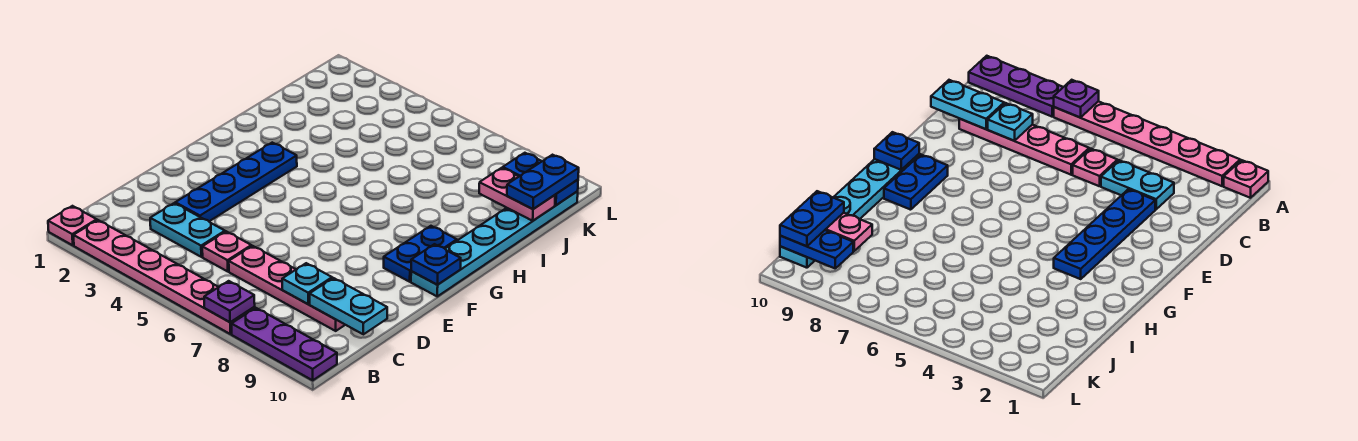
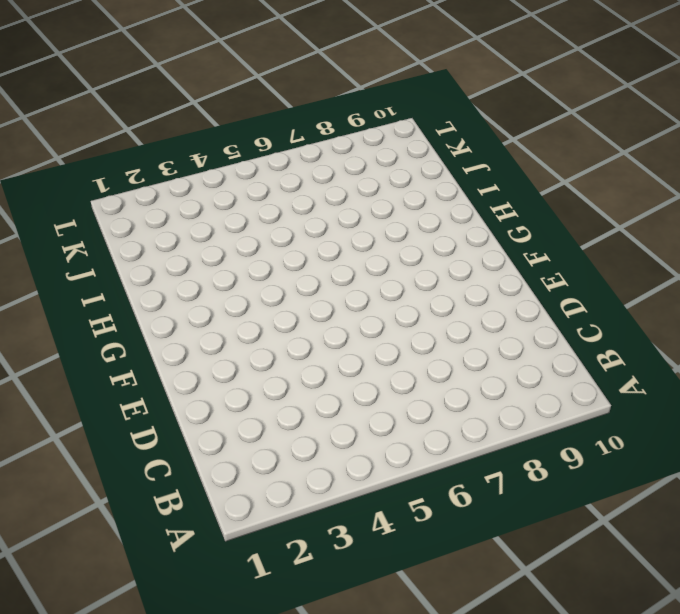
none -> pink plate A1 level 1
none -> pink plate A2:A7 level 1
none -> purple plate A8:A10 level 1

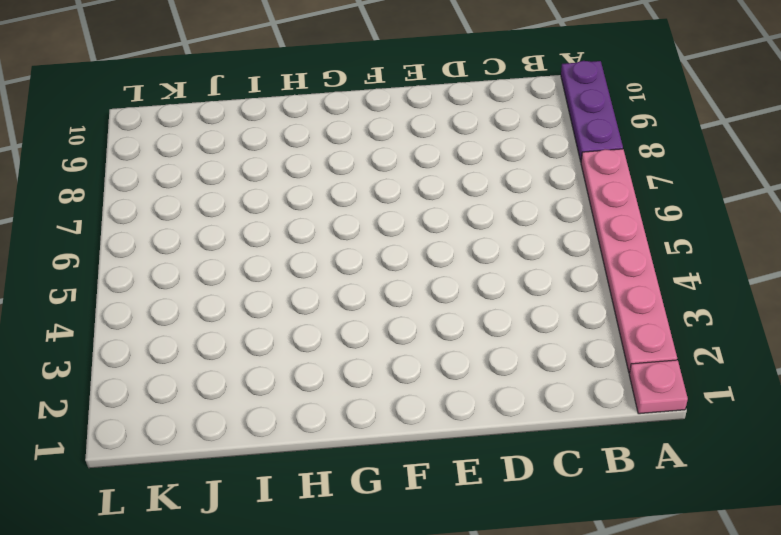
none -> cyan plate C3:C4 level 1
none -> pink plate C5 level 1
none -> pink plate C6:C9 level 1

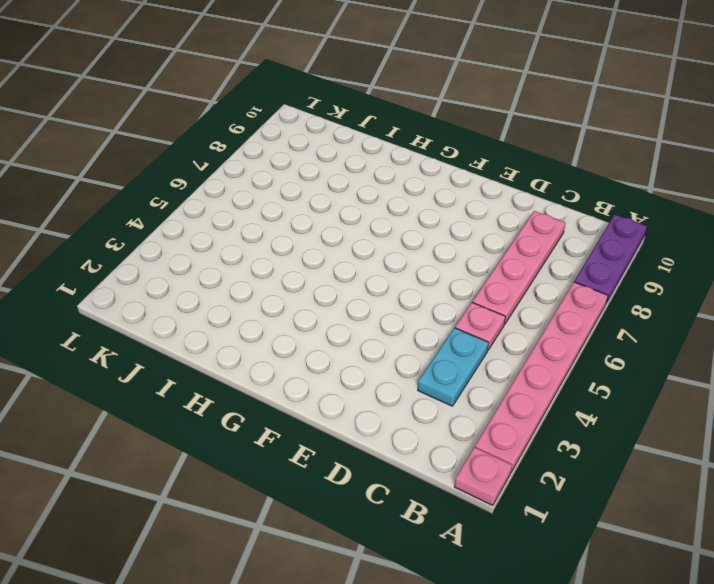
none -> blue plate D3:G3 level 1
none -> blue plate F9:G9 level 1
none -> cyan plate F10:K10 level 1

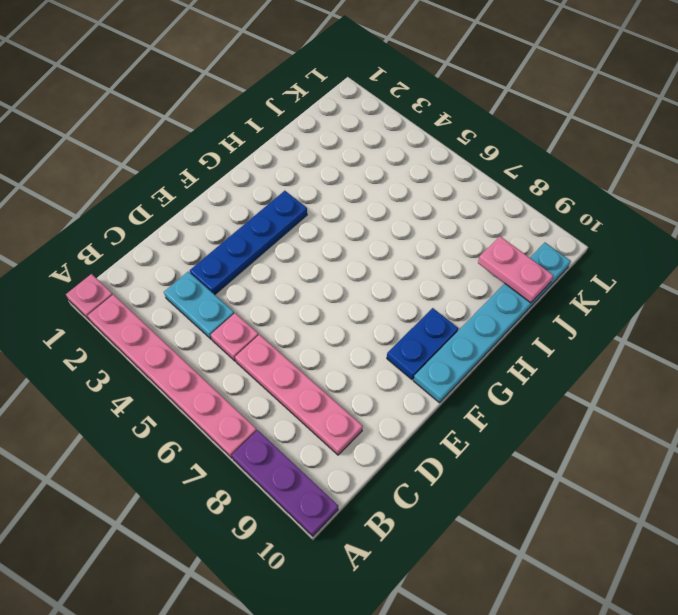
none -> purple plate A7 level 2
none -> cyan plate C8 level 2
none -> cyan plate C9:C10 level 2

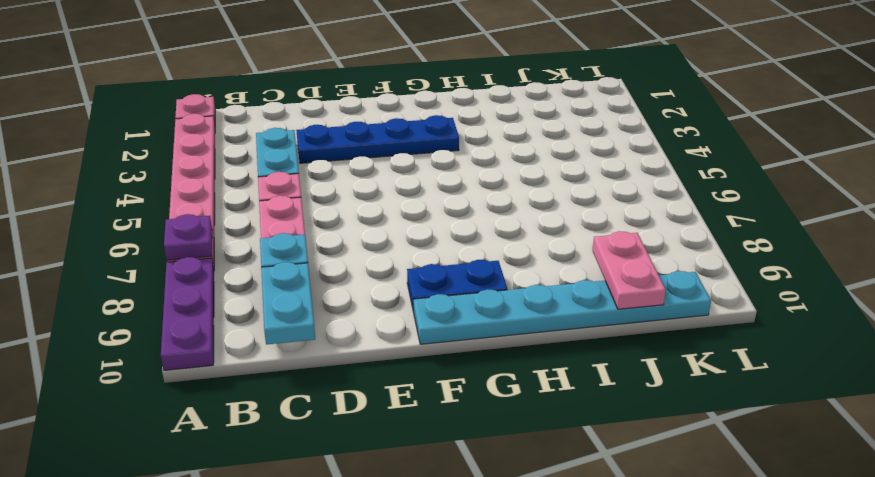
none -> blue plate F10 level 2
none -> blue plate K9:K10 level 2
none -> blue plate J10:K10 level 3

